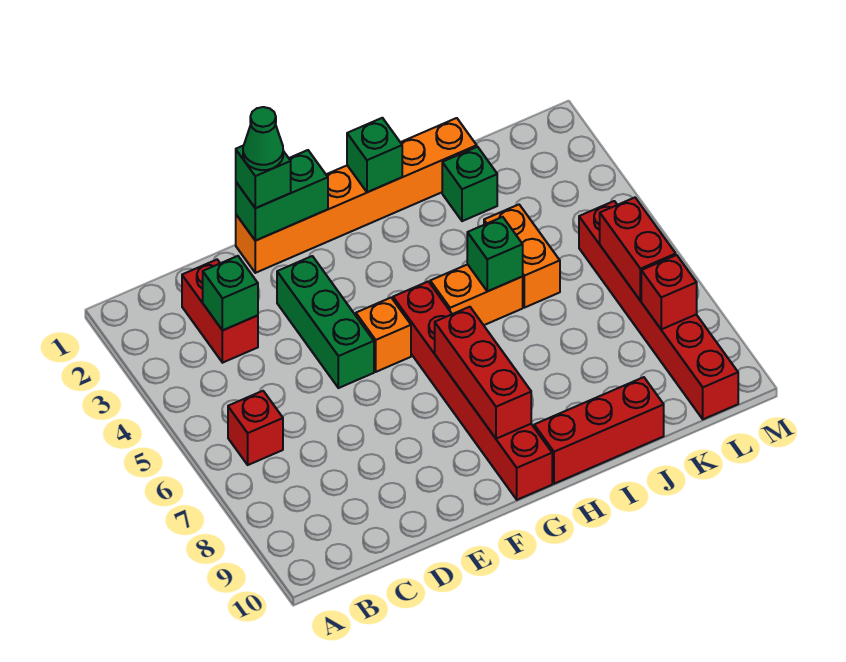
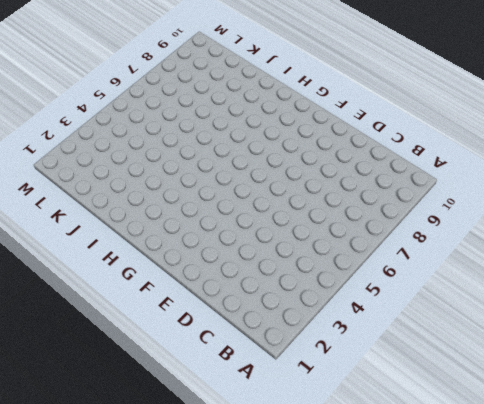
none -> red brick B6 level 1
none -> red brick C2:C3 level 1
none -> orange brick E1:J1 level 1

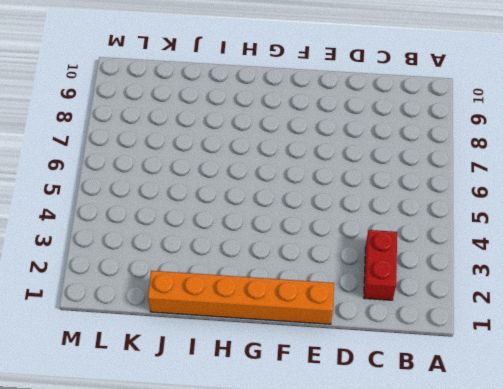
none -> red brick B6 level 1
none -> green brick E3:E5 level 1
none -> orange brick F5 level 1

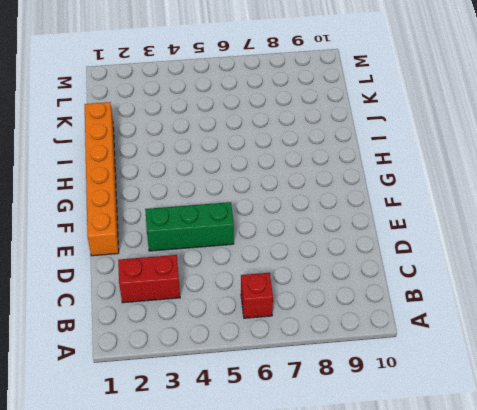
none -> orange brick F5 level 1
none -> red brick G5:G10 level 1
none -> orange brick H5:I5 level 1

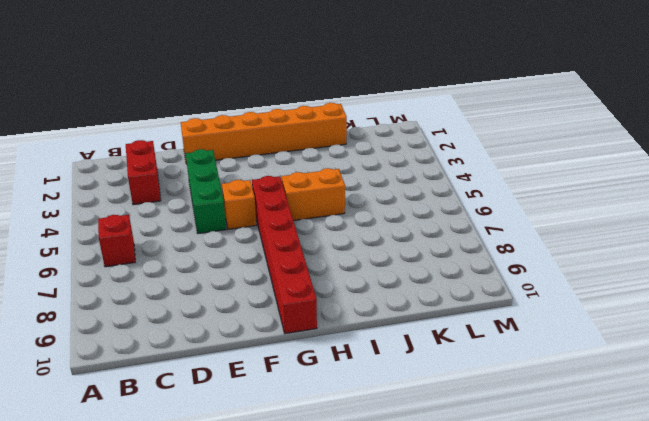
none -> red brick H10:J10 level 1
none -> green brick J2 level 1
none -> orange brick J4:J5 level 1

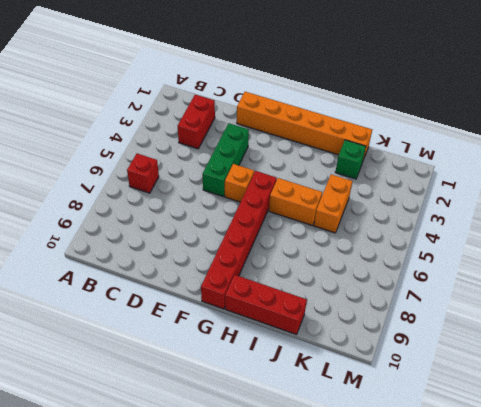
none -> red brick L5:L10 level 1
none -> green brick C3 level 2
none -> green brick E1:F1 level 2

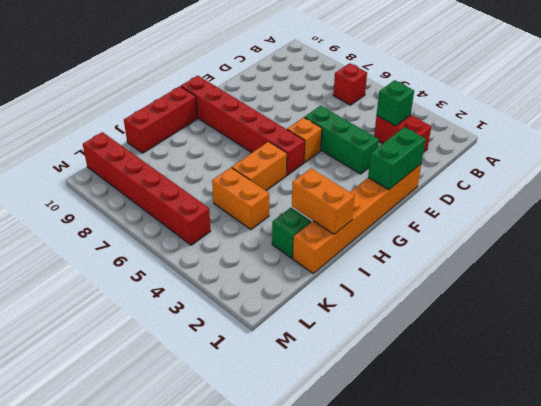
orange brick I1:I2 level 2 -> none
none -> red brick G7:G9 level 2
none -> green brick H1 level 2
none -> green brick I5 level 2

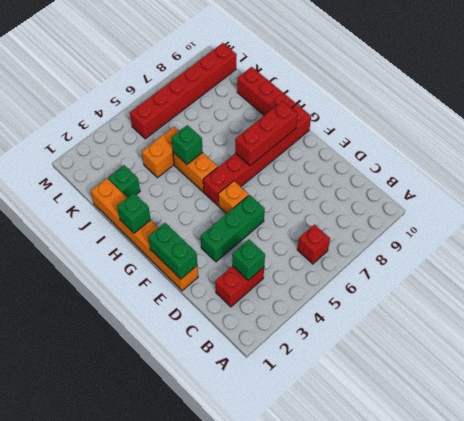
none -> red brick L6:L7 level 2
none -> red brick L8 level 2
none -> green brick E1 level 3

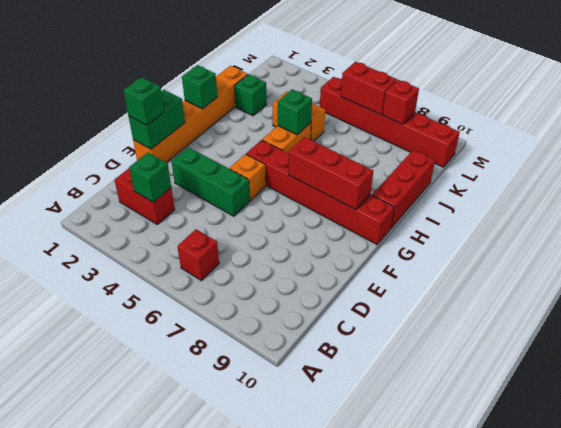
none -> green cone E1 level 4

